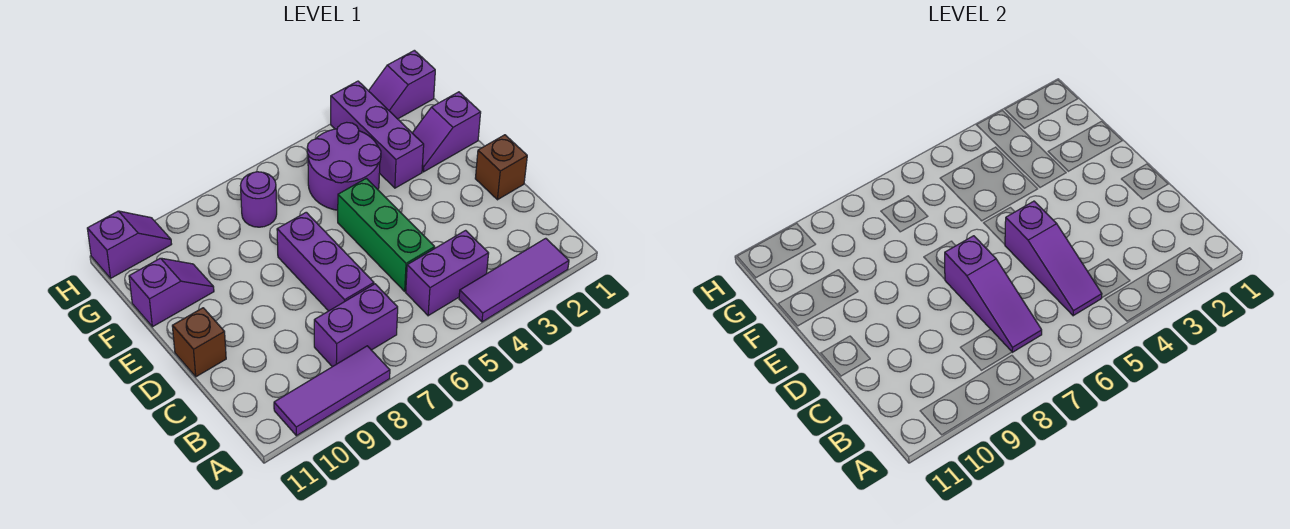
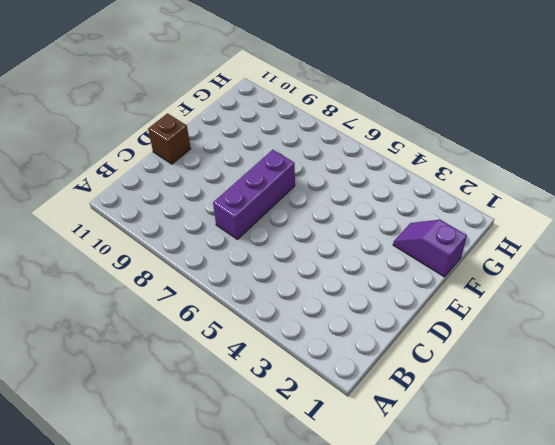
none -> purple tile A2:A4 level 1
none -> purple tile A8:A10 level 1
none -> purple brick B4:B5 level 1

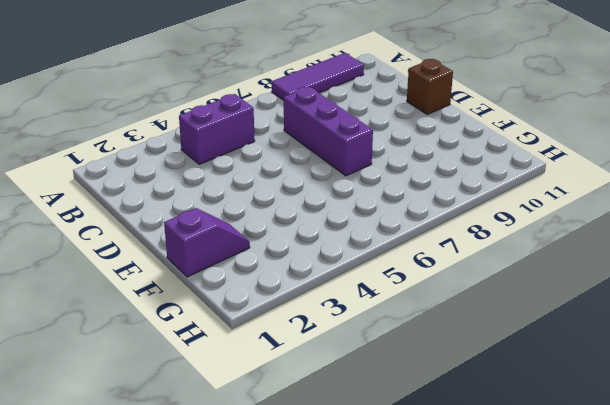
none -> purple tile A2:A4 level 1
none -> purple brick B7:B8 level 1
none -> green brick C5:E5 level 1

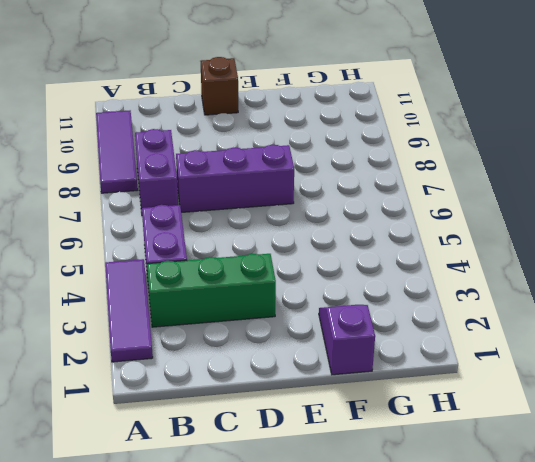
green brick B3:D3 level 1 -> green brick C5:E5 level 1
none -> brown brick D1 level 1
none -> purple brick F3:H3 level 1
none -> purple round brick F4:G5 level 1

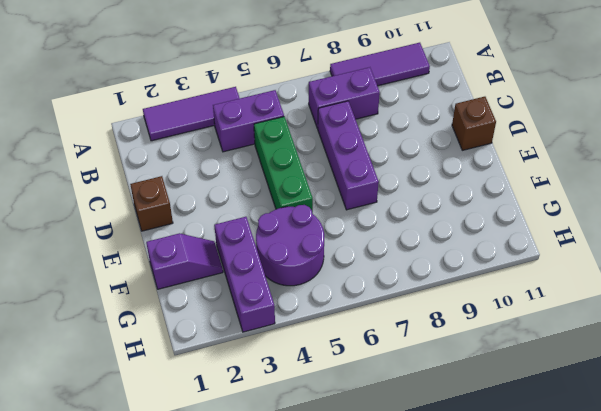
none -> purple slope F10:F11 level 1 top 11
none -> purple round brick G7 level 1
none -> purple slope H1:H2 level 1 top 1

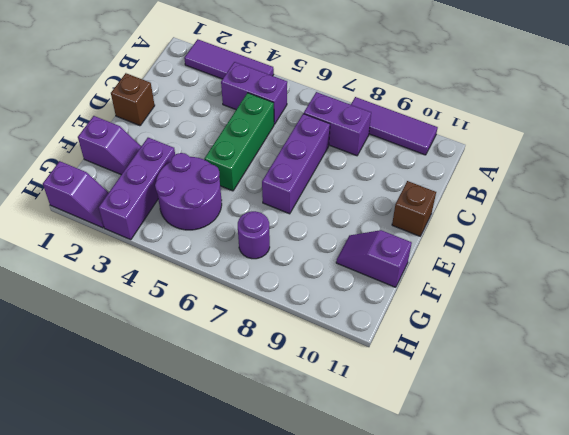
none -> purple slope H10:H11 level 1 top 11
none -> purple slope B5:D5 level 2 top D
none -> purple slope B7:D7 level 2 top D

